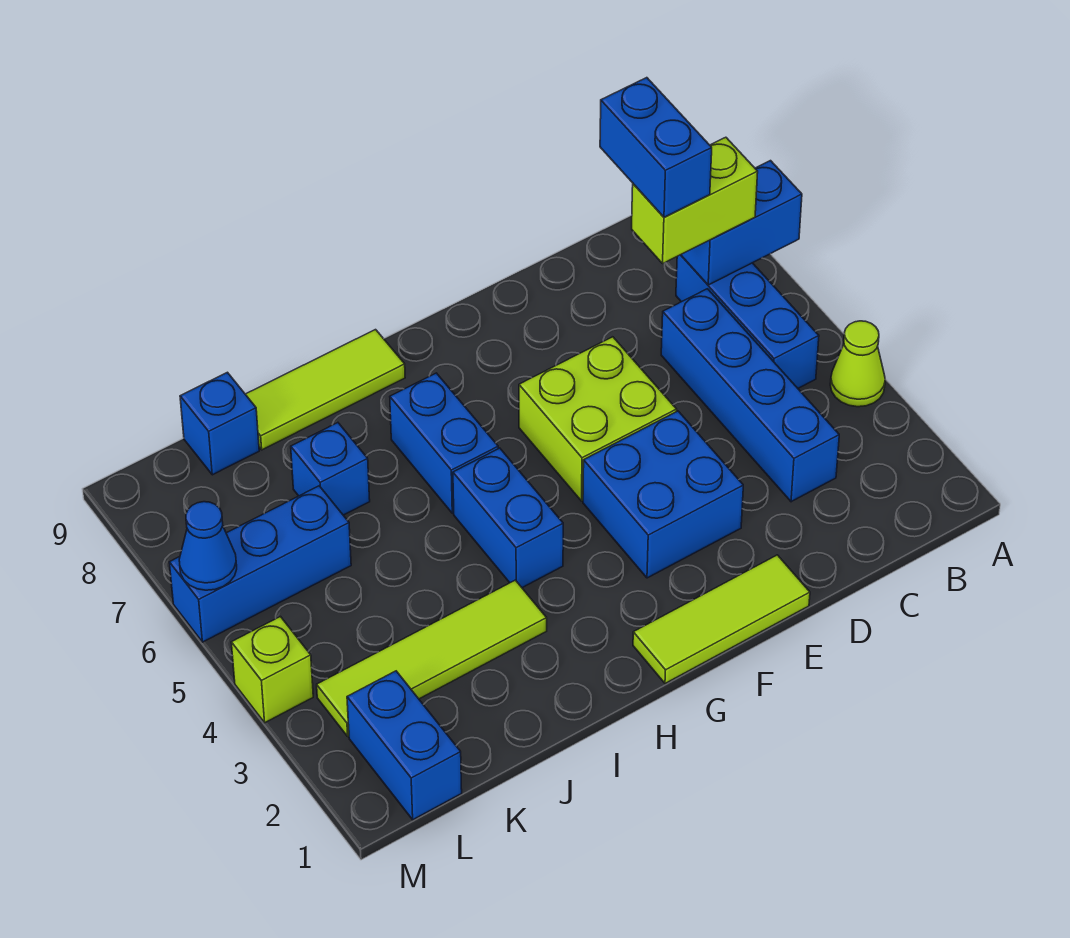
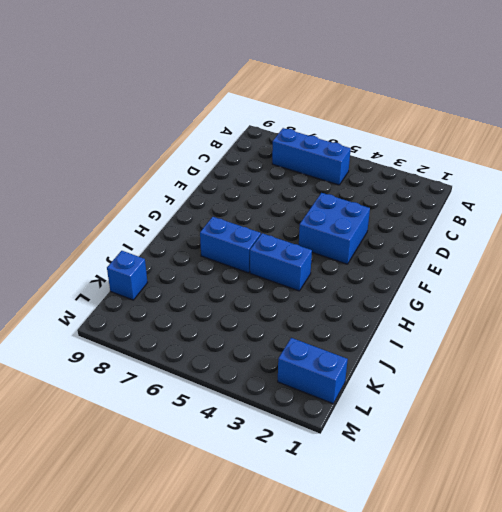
none -> lime cone A4 level 1
none -> blue brick C3:C6 level 1
none -> lime tile E1:G1 level 1

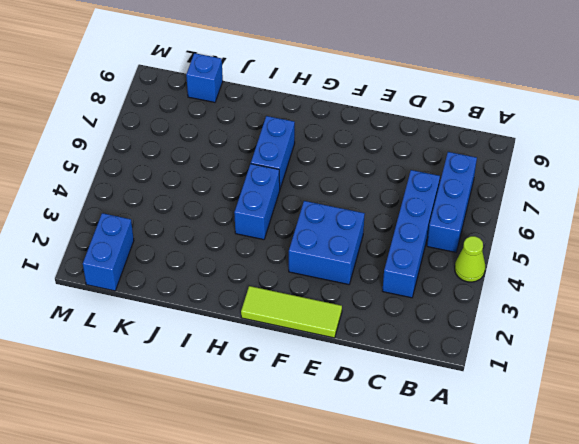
none -> lime brick E5:F6 level 1
none -> lime tile H9:J9 level 1
none -> lime tile I3:L3 level 1

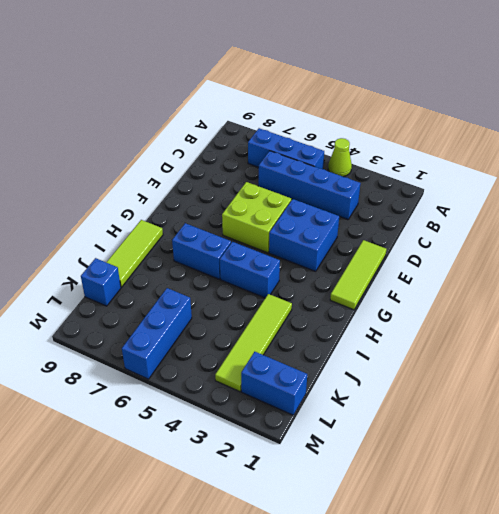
none -> blue brick J7 level 1
none -> lime brick M4 level 1
none -> blue brick A7:B7 level 2

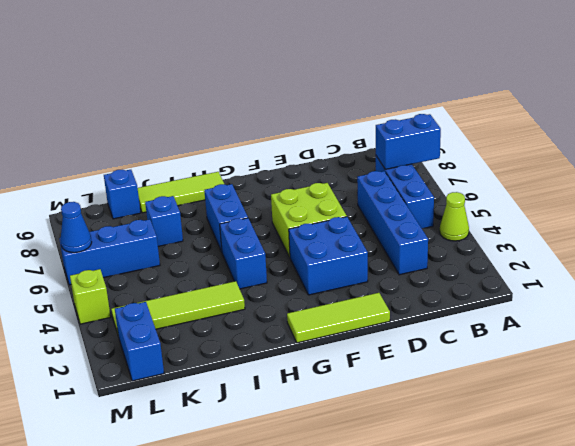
none -> lime brick B7:C7 level 3
none -> blue brick C7:C8 level 4

